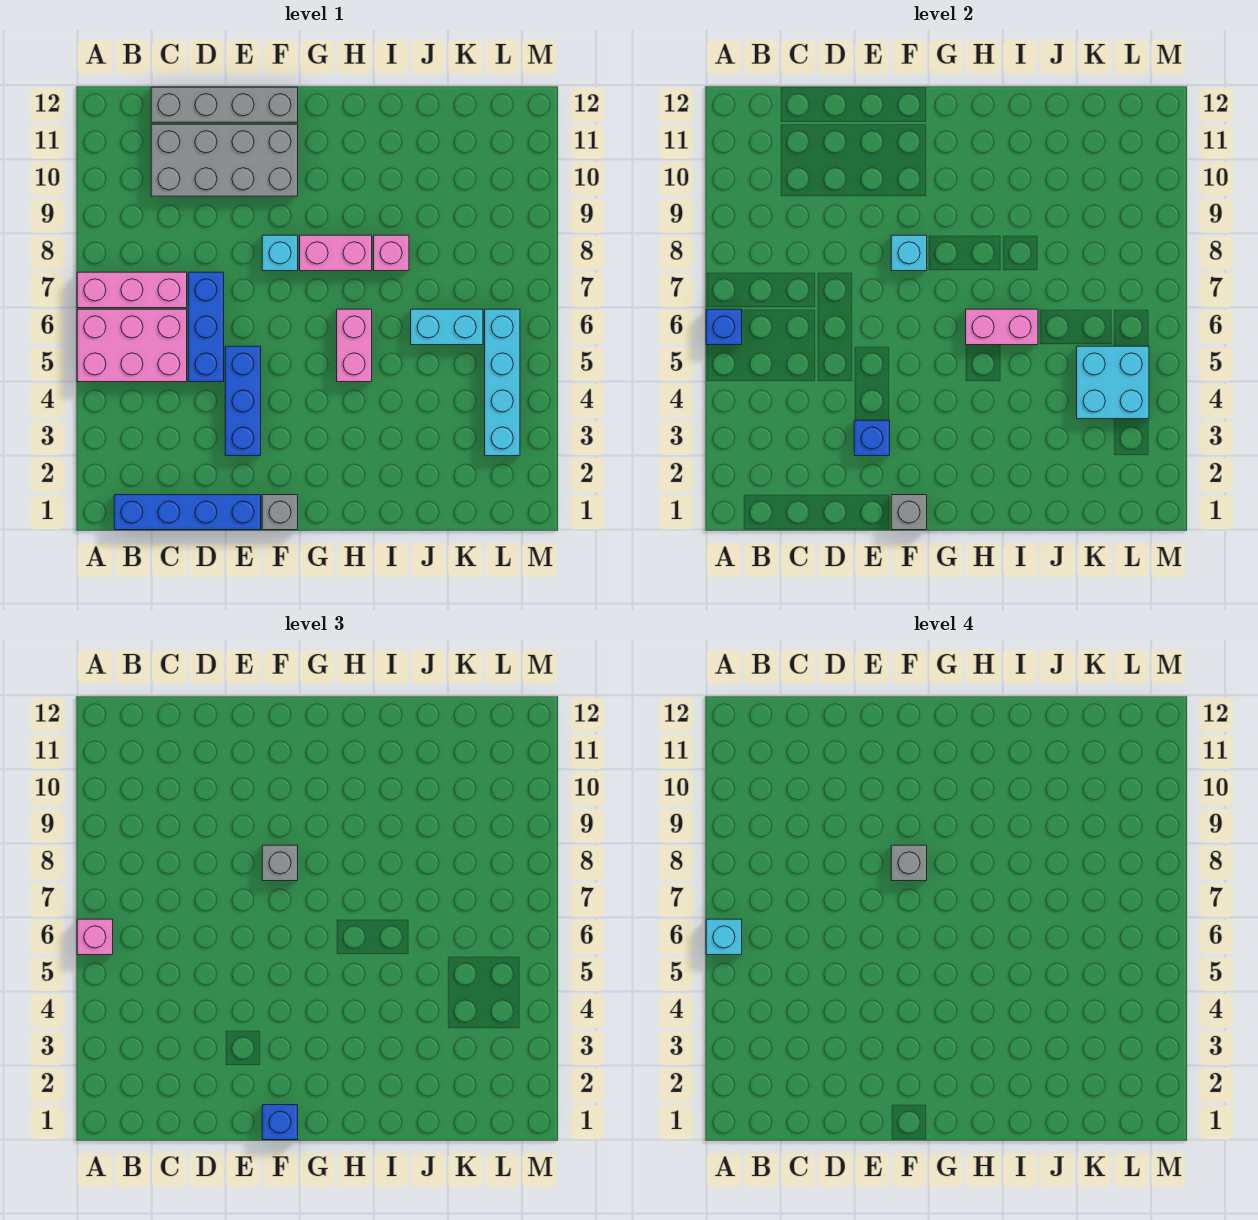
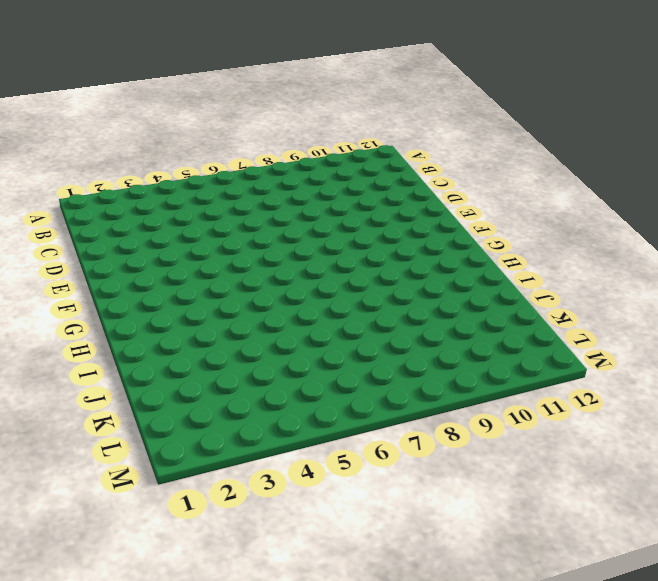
none -> pink brick A5:C6 level 1
none -> pink brick A7:C7 level 1
none -> blue brick B1:E1 level 1

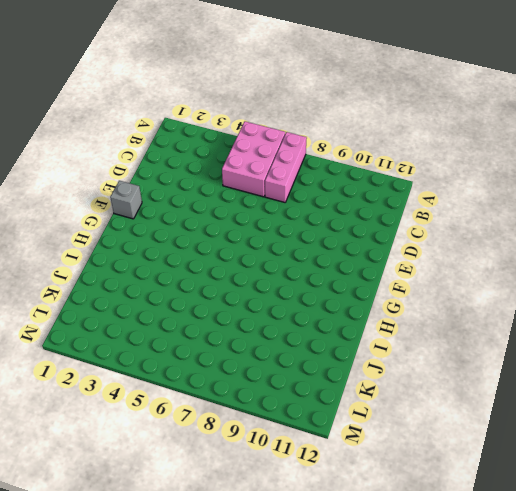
none -> blue brick B1:E1 level 1
none -> grey brick C10:F11 level 1
none -> grey brick C12:F12 level 1

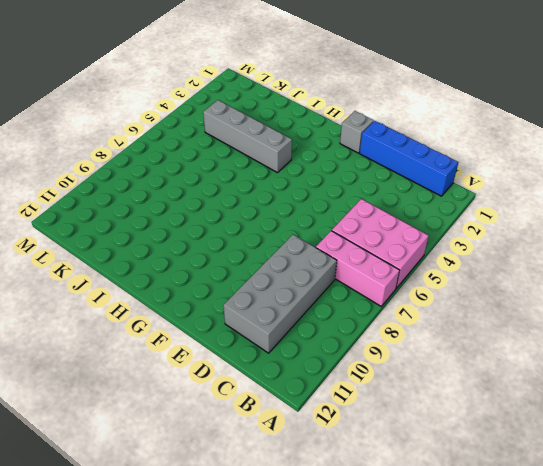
grey brick C8:D11 level 1 -> grey brick C10:F11 level 1
grey brick H4:K4 level 1 -> grey brick C12:F12 level 1
none -> blue brick D5:D7 level 1
none -> blue brick E3:E5 level 1
none -> cyan brick F8 level 1

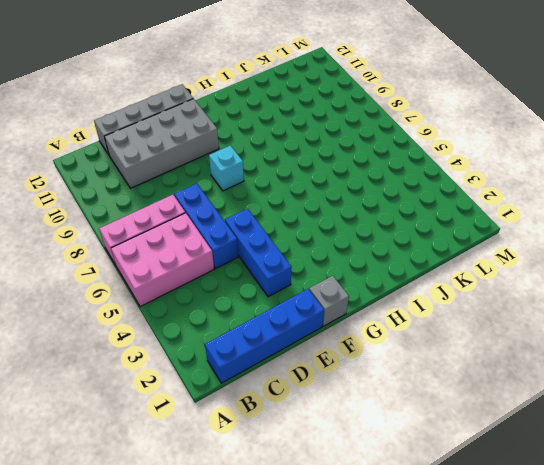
none -> pink brick G8:H8 level 1
none -> pink brick H5:H6 level 1
none -> pink brick I8 level 1

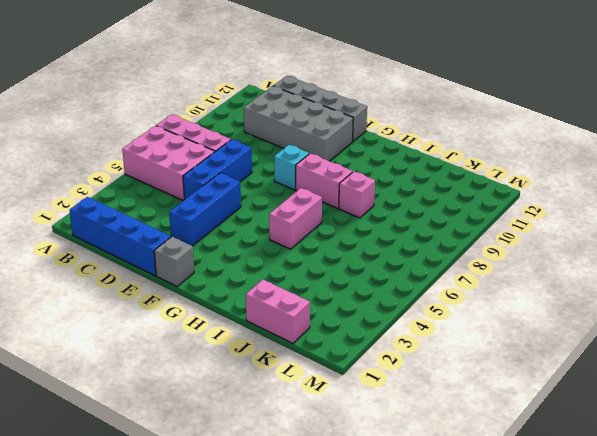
pink brick J1:K1 level 1 -> pink brick H6:I6 level 2
none -> cyan brick J6:K6 level 1
none -> cyan brick L3:L6 level 1
none -> blue brick A6 level 2

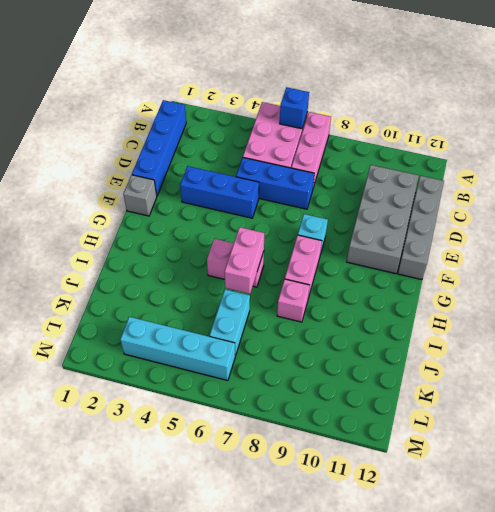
none -> blue brick E3 level 2
none -> grey brick F1 level 2
none -> cyan brick F8 level 2

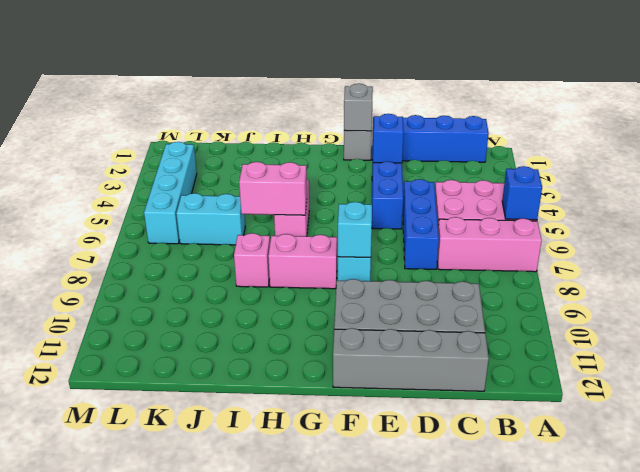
none -> cyan brick K4:L5 level 2
none -> pink brick A6 level 3
none -> blue brick F1 level 3

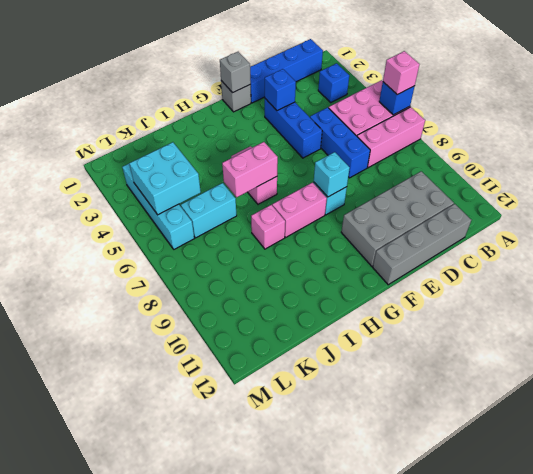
blue brick B3 level 1 -> blue brick F1 level 3
none -> grey brick F8 level 3
none -> cyan brick A6 level 4
none -> grey brick F8 level 4

